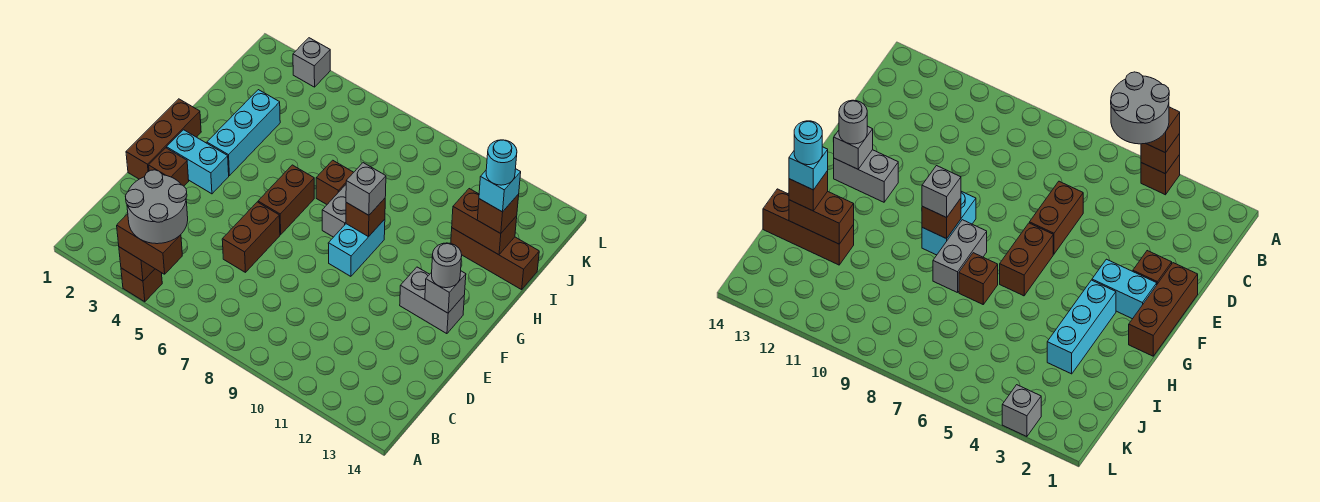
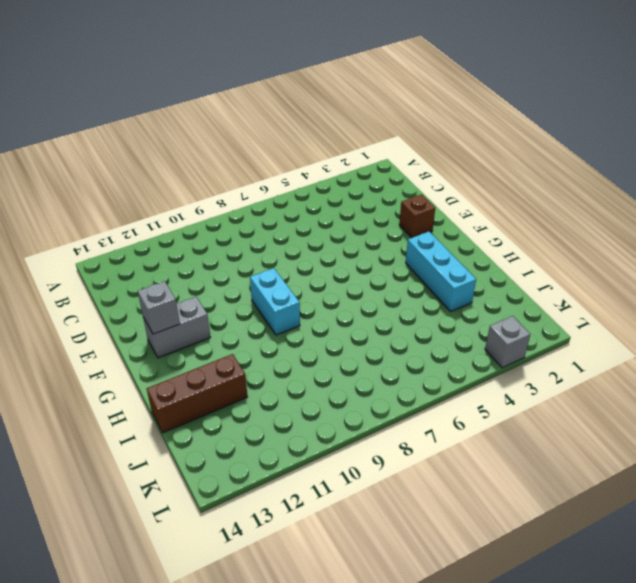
none -> brown brick A4 level 1
none -> brown brick D6:E6 level 1
none -> brown brick E1:G1 level 1

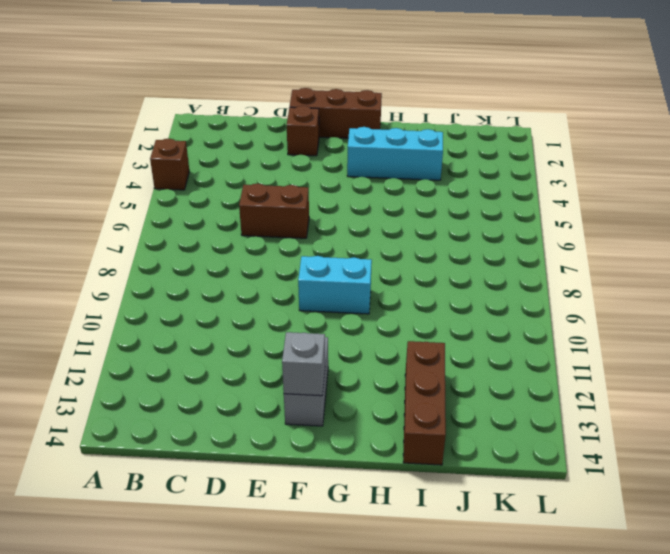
none -> cyan brick F2:F3 level 1
none -> brown brick F6:G6 level 1
none -> grey brick G8:H8 level 1

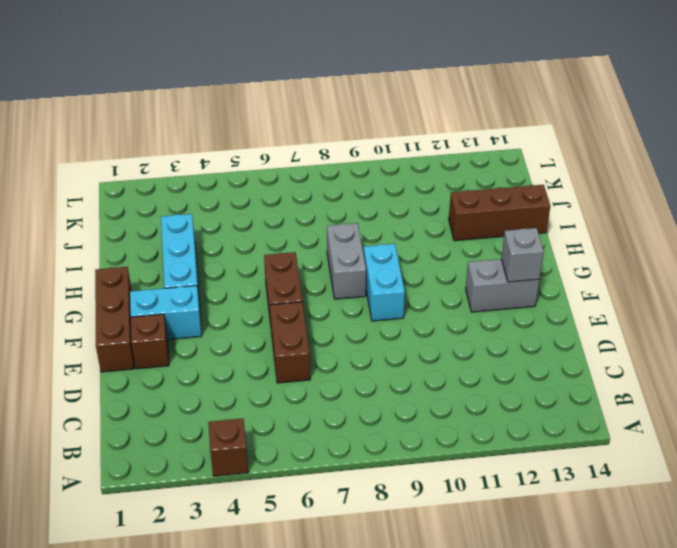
none -> brown brick H7 level 1
none -> grey brick L3 level 1
none -> brown brick A4 level 2

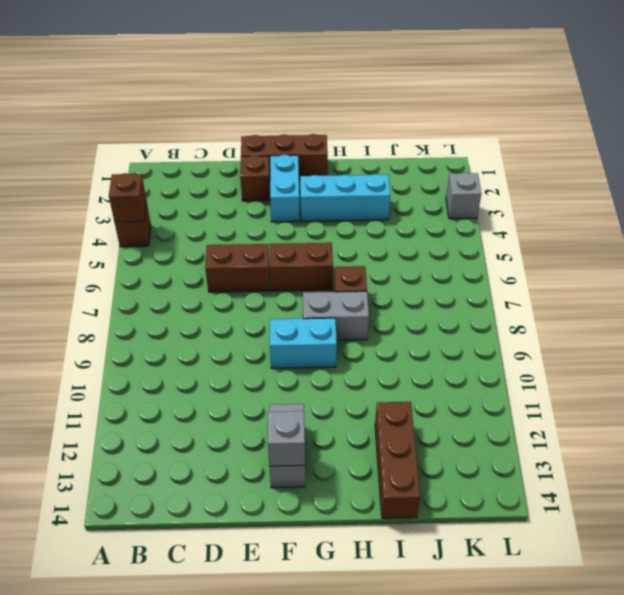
none -> brown brick G9 level 2
none -> brown brick I12:I13 level 2
none -> brown brick A4:A5 level 3

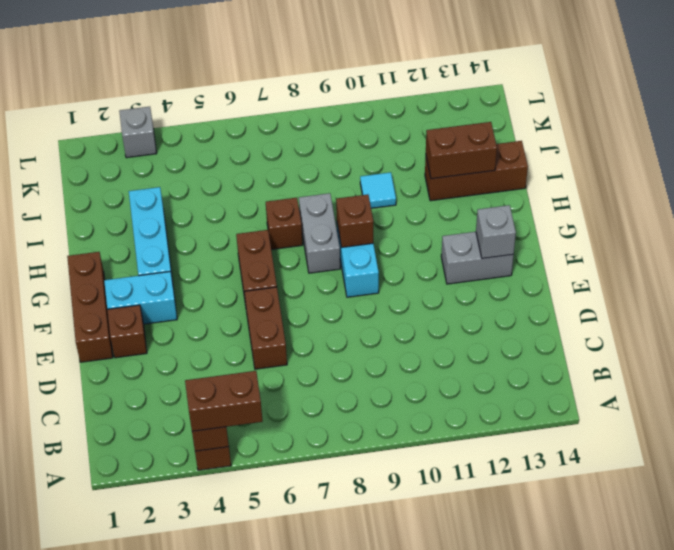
cyan tile I10 level 1 -> none
none -> grey round brick F13 level 3
none -> grey brick G9 level 3
none -> brown brick I13 level 3

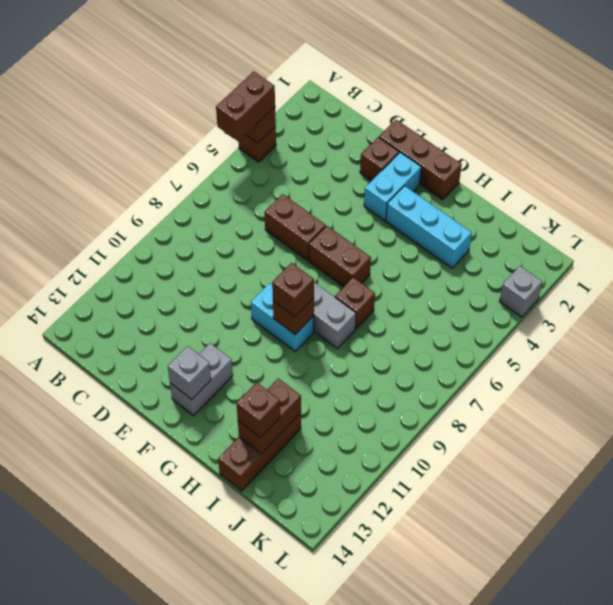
brown brick G9 level 3 -> grey brick G9 level 3
none -> grey round brick F13 level 3
none -> grey round brick A4:B5 level 4
none -> cyan brick I13 level 4

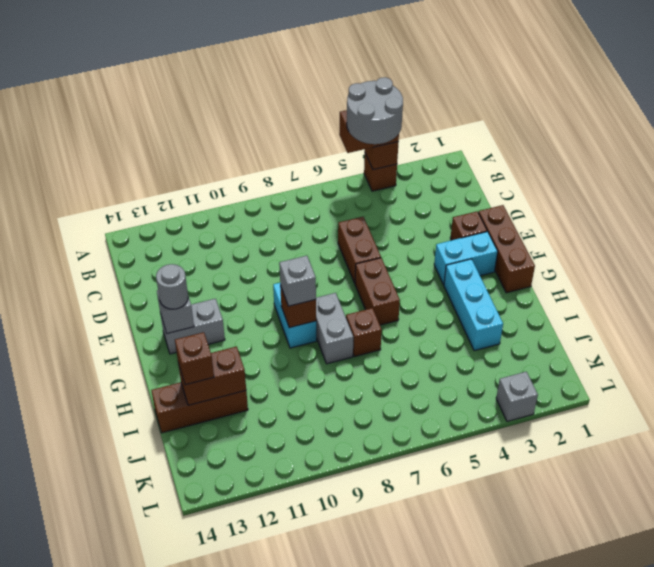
none -> cyan brick I13 level 4
none -> cyan round brick I13 level 5

